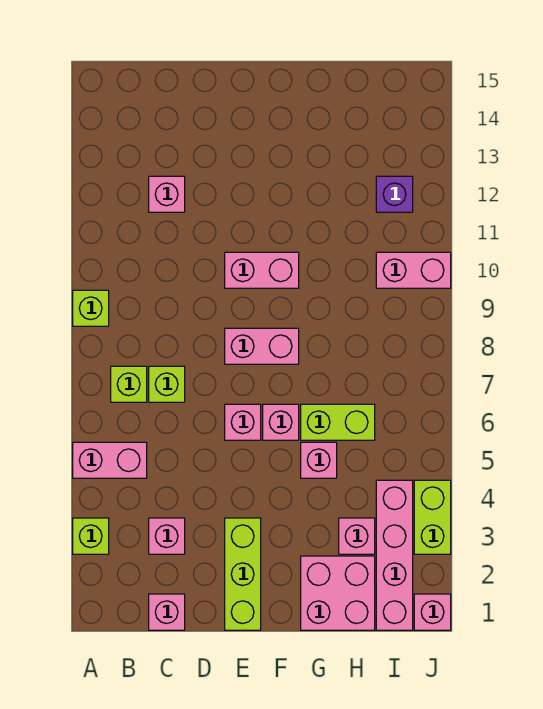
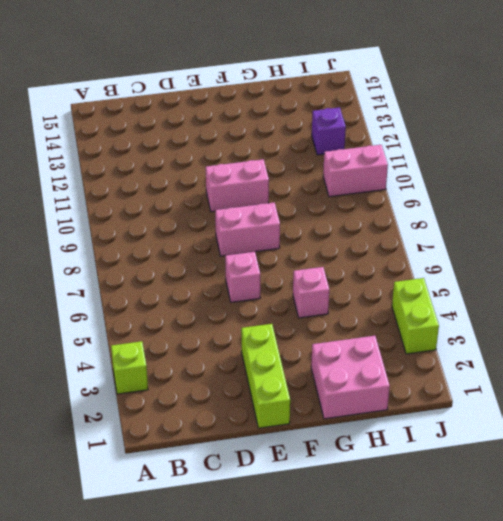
none -> pink brick A5:B5 level 1
none -> lime brick A9 level 1
none -> lime brick B7 level 1

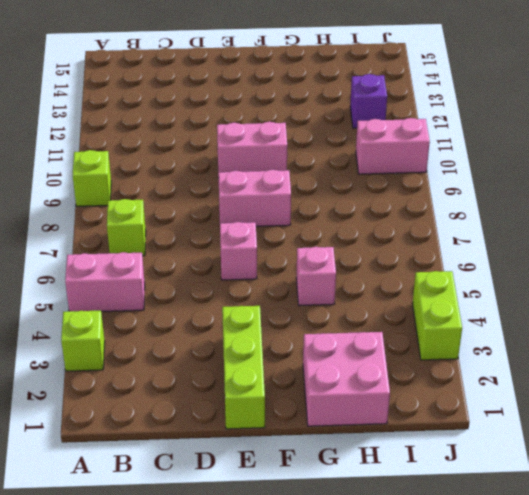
none -> pink brick C1 level 1
none -> pink brick C3 level 1
none -> lime brick C7 level 1

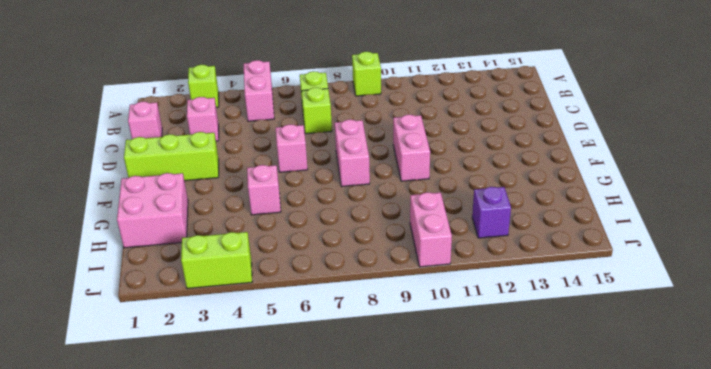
none -> pink brick C12 level 1
none -> pink brick F6 level 1
none -> lime brick G6:H6 level 1

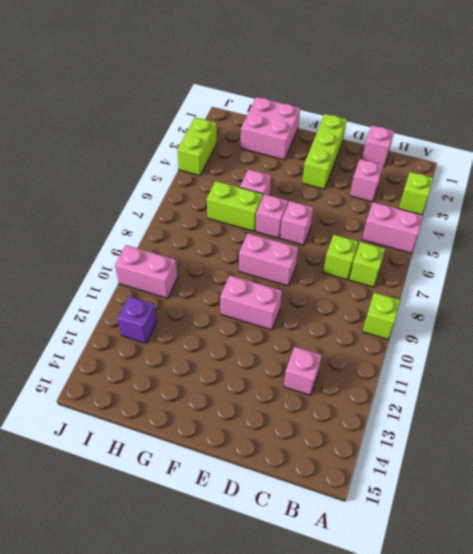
none -> pink brick H3 level 1
none -> pink brick I1:I4 level 1
none -> pink brick J1 level 1

